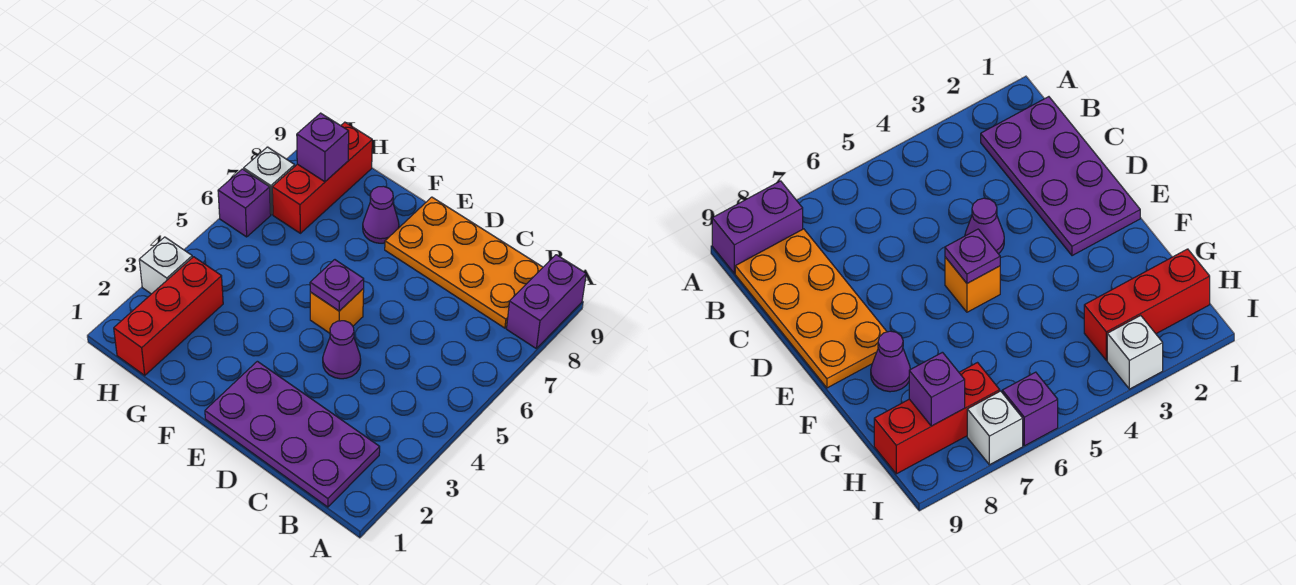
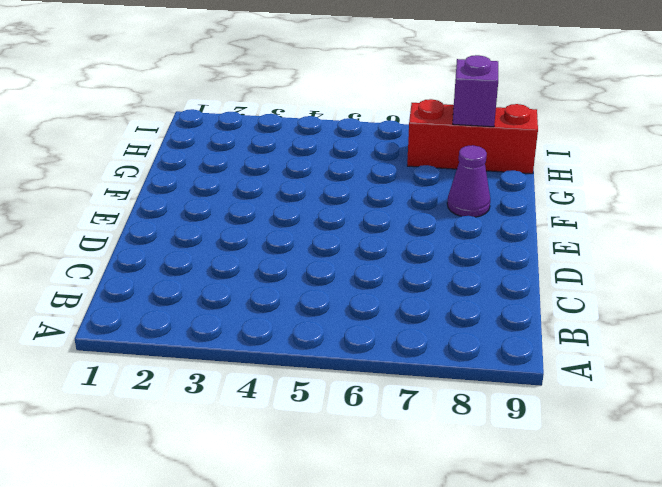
none -> purple brick A8:A9 level 1
none -> purple plate B1:E2 level 1
none -> orange plate B8:E9 level 1

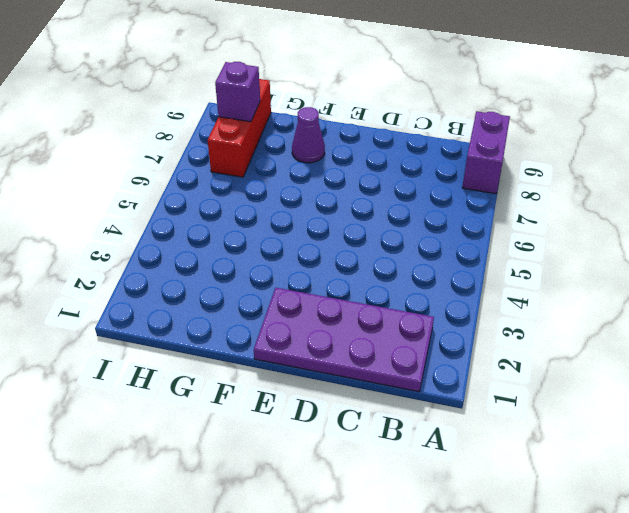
none -> orange plate B8:E9 level 1
none -> purple cone D4 level 1
none -> orange brick E5 level 1

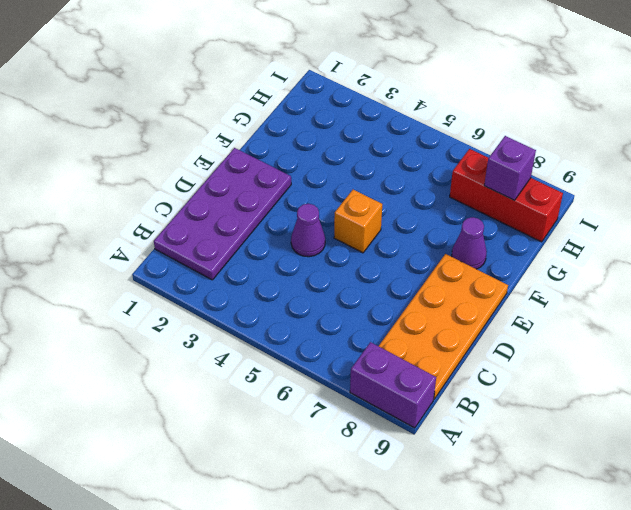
none -> red brick H1:H3 level 1
none -> white brick I3 level 1
none -> purple brick I6 level 1

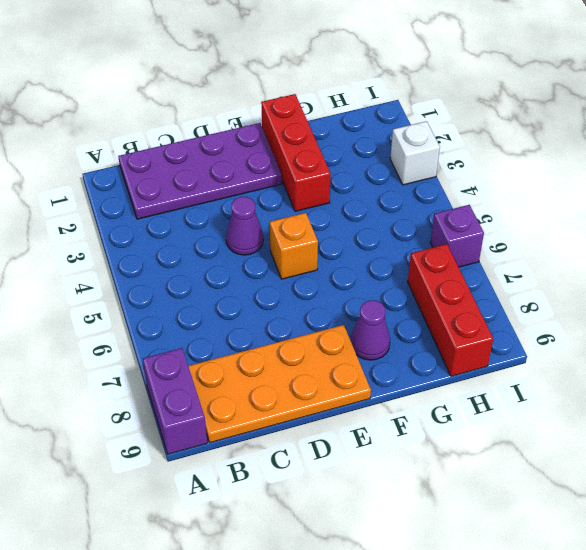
red brick F1:F3 level 1 -> red brick H1:H3 level 1
none -> white brick I7 level 1
none -> purple plate E5 level 2
none -> purple brick H8 level 2

